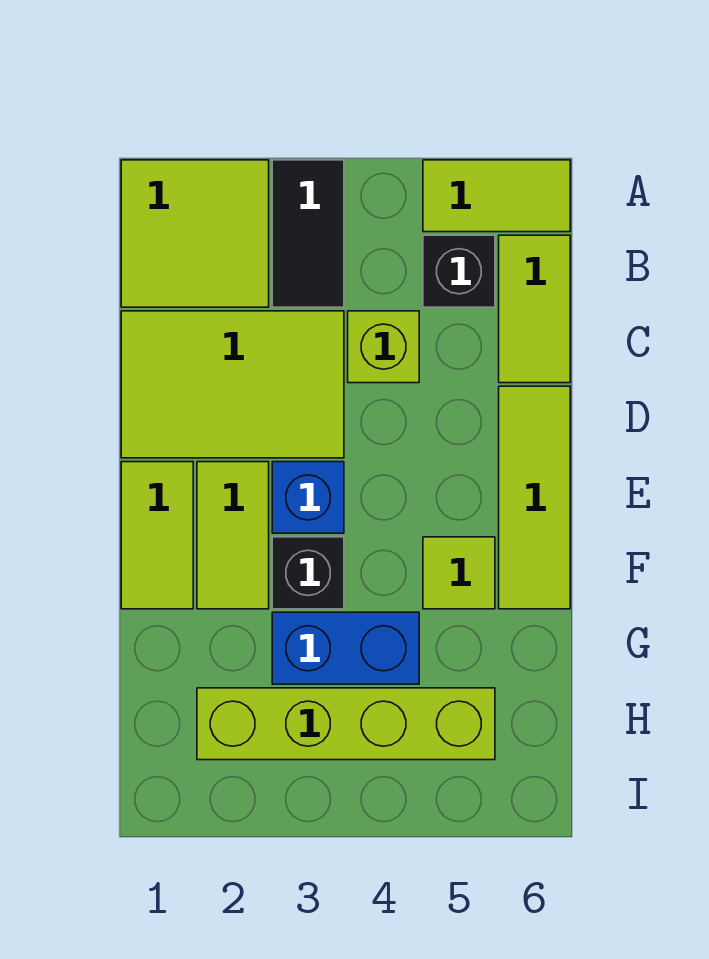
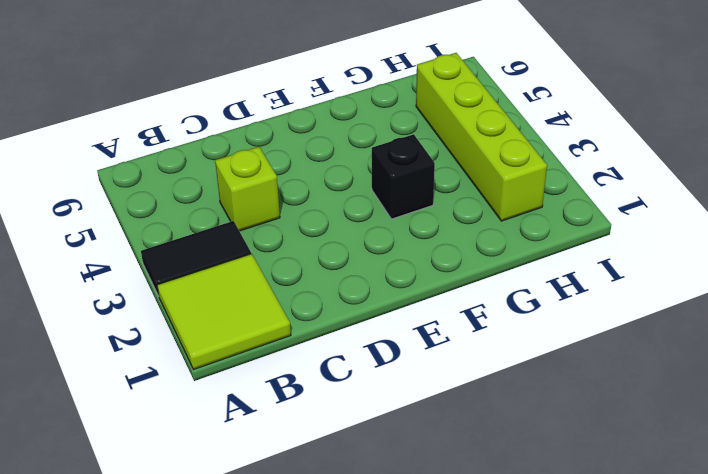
none -> lime tile A5:A6 level 1
none -> black brick B5 level 1
none -> lime tile B6:C6 level 1

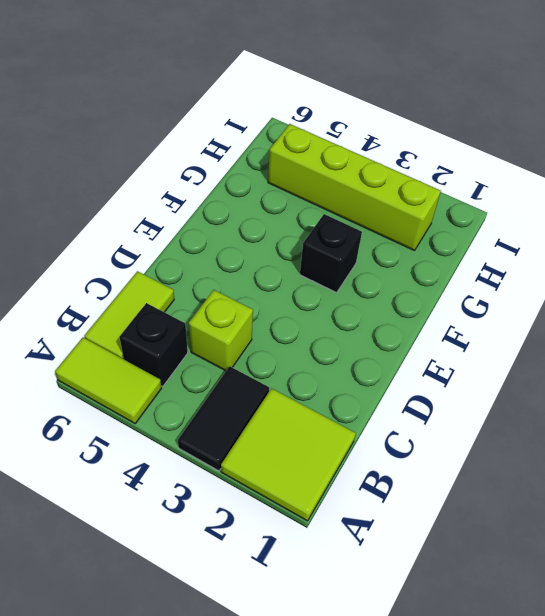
none -> lime tile C1:D3 level 1
none -> lime tile D6:F6 level 1
none -> lime tile E1:F1 level 1

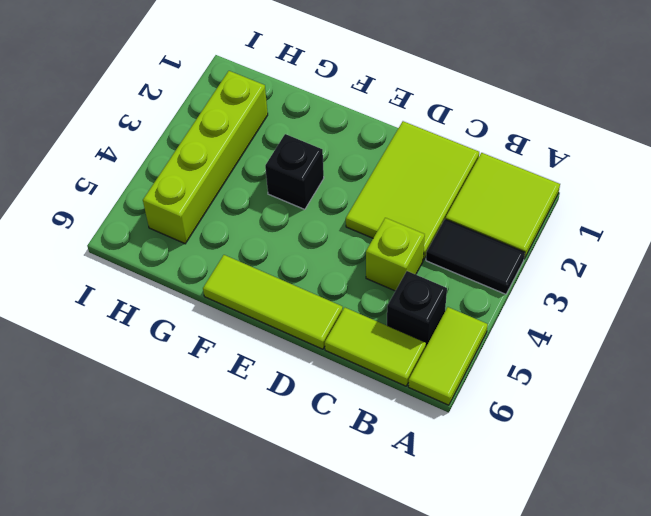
none -> lime tile E1:F1 level 1
none -> lime tile E2:F2 level 1
none -> blue brick E3 level 1

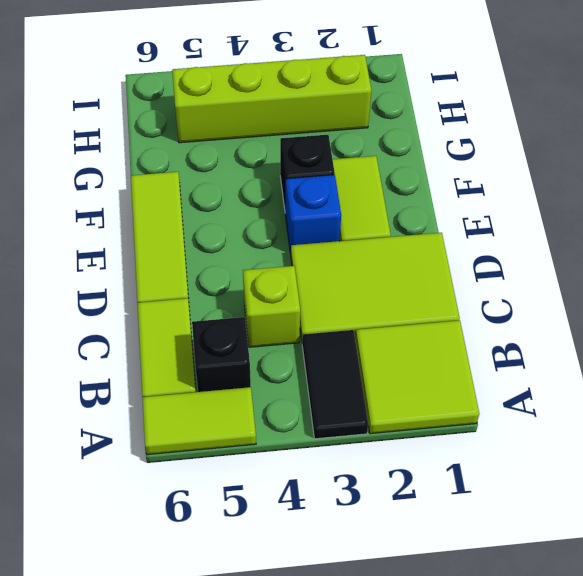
none -> lime tile E1:F1 level 1
none -> lime tile F5 level 1
none -> blue brick G3:G4 level 1

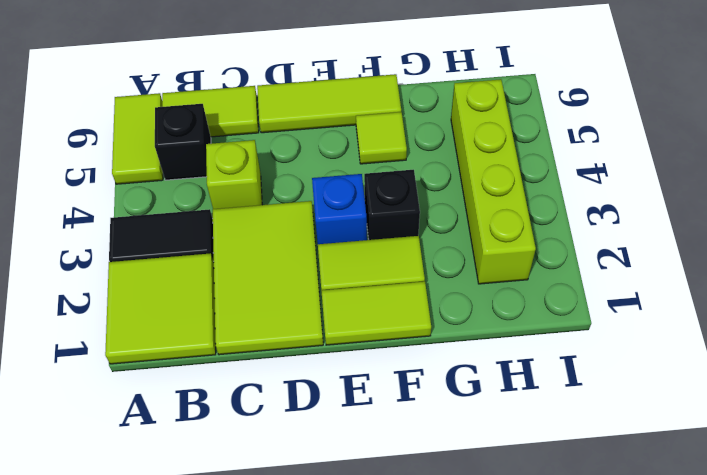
none -> blue brick G3:G4 level 1

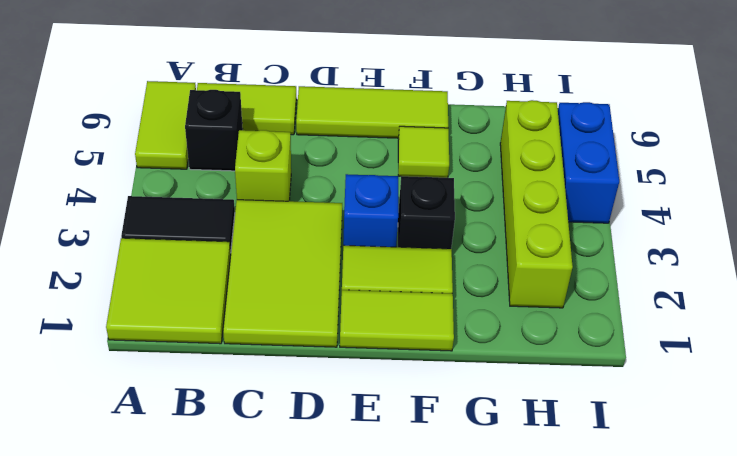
blue brick I4:I5 level 1 -> blue brick G3:G4 level 1

